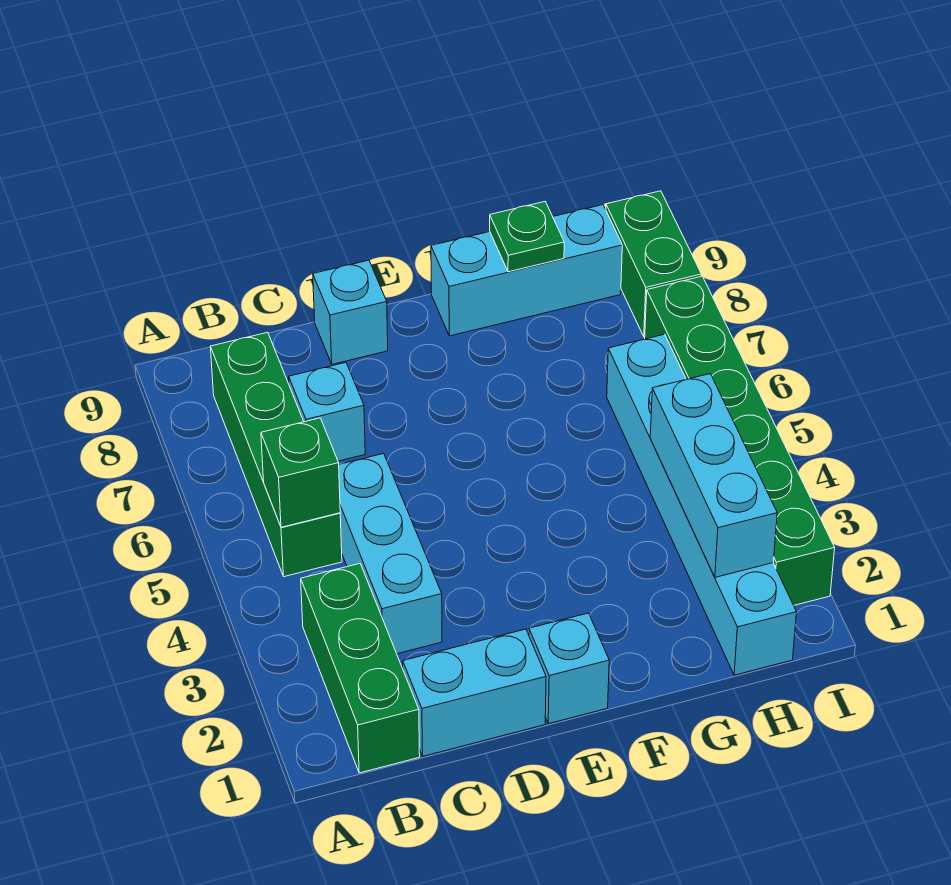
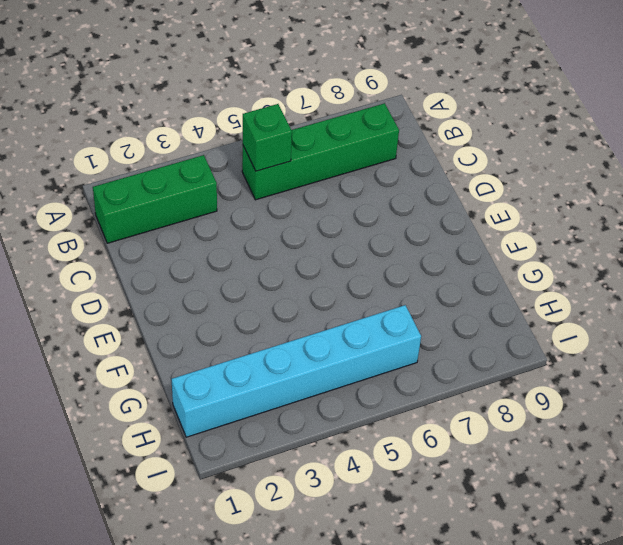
none -> cyan brick C1:D1 level 1
none -> cyan brick C3:C5 level 1
none -> cyan brick C7 level 1

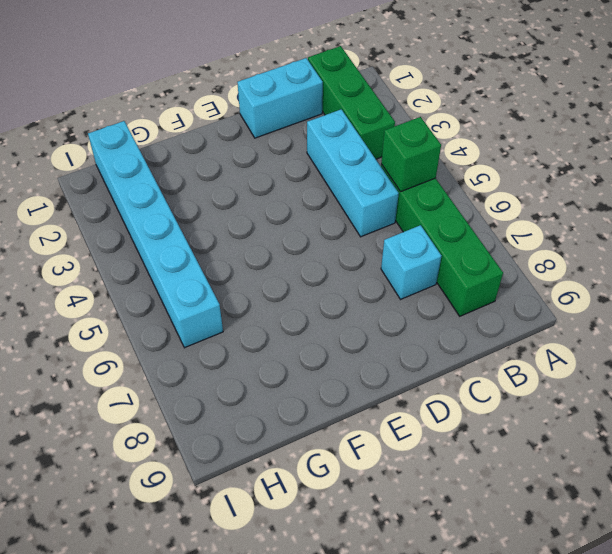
none -> cyan brick D9 level 1
none -> cyan brick E1 level 1
none -> cyan brick F9:H9 level 1

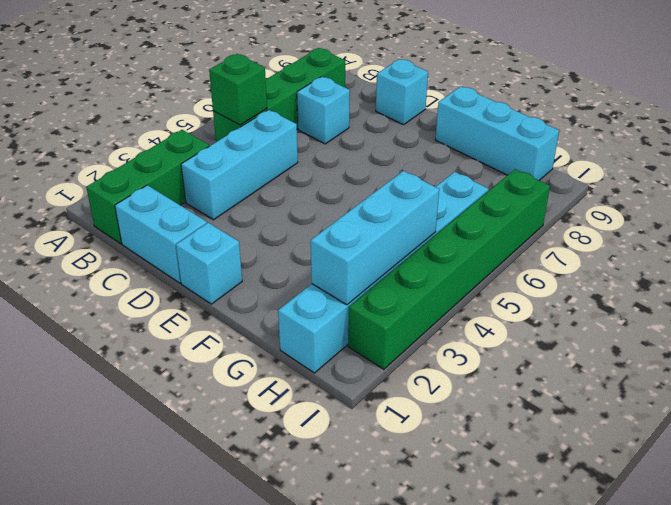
none -> green brick I8:I9 level 1
none -> green plate G9 level 2

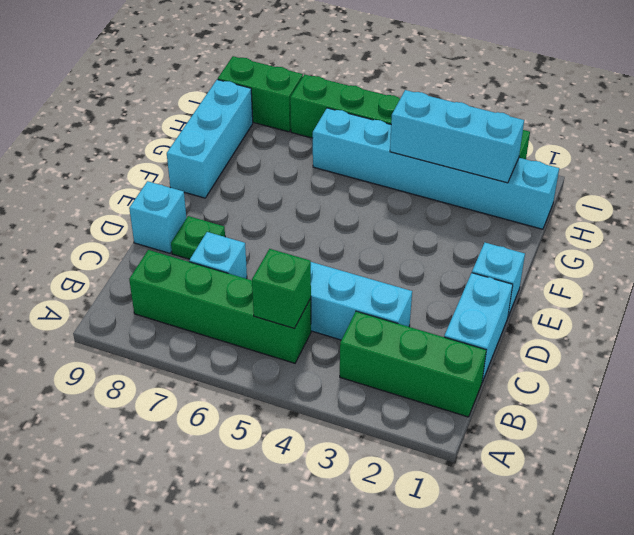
green plate D8 level 1 -> green plate G9 level 2

